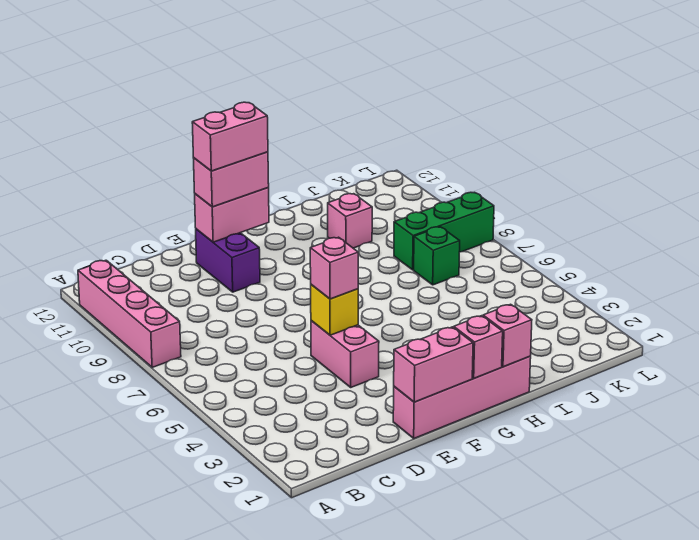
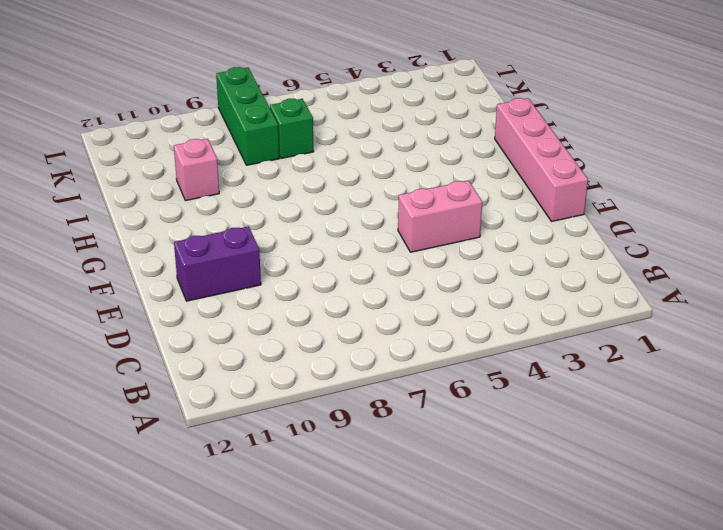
none -> pink brick A8:A11 level 1
none -> pink brick E1:F1 level 2
none -> yellow brick E5 level 2

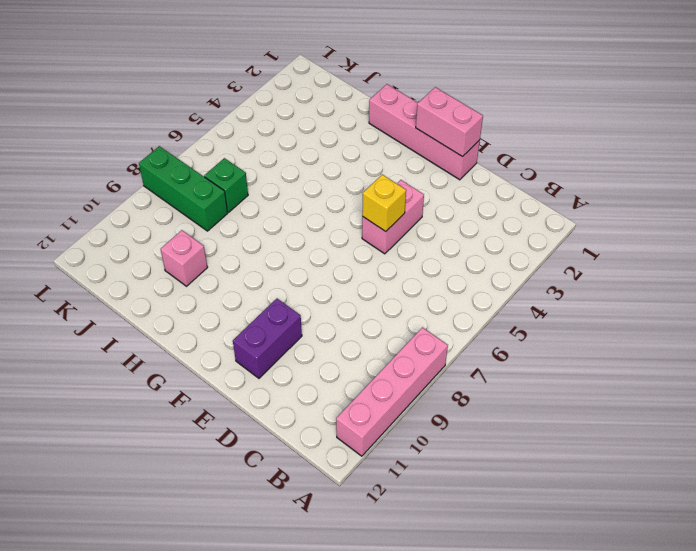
none -> pink brick E11:F11 level 2
none -> pink brick G1 level 2
none -> pink brick H1 level 2

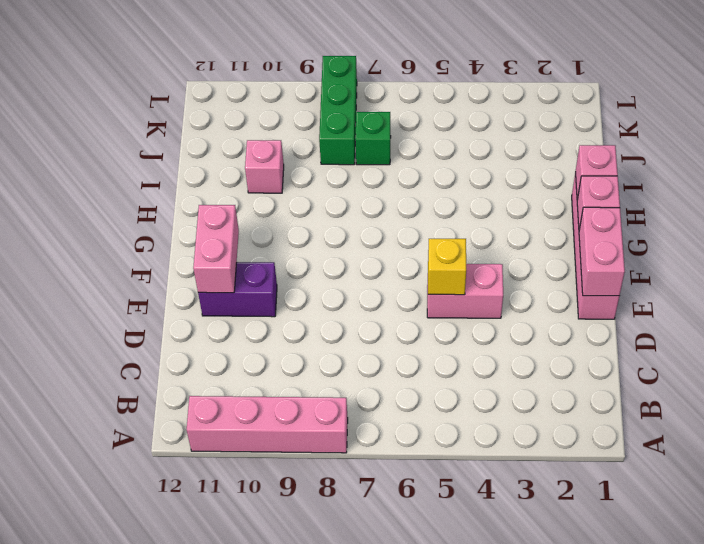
none -> pink brick E5 level 3
none -> pink brick E11:F11 level 3
none -> pink brick E11:F11 level 4

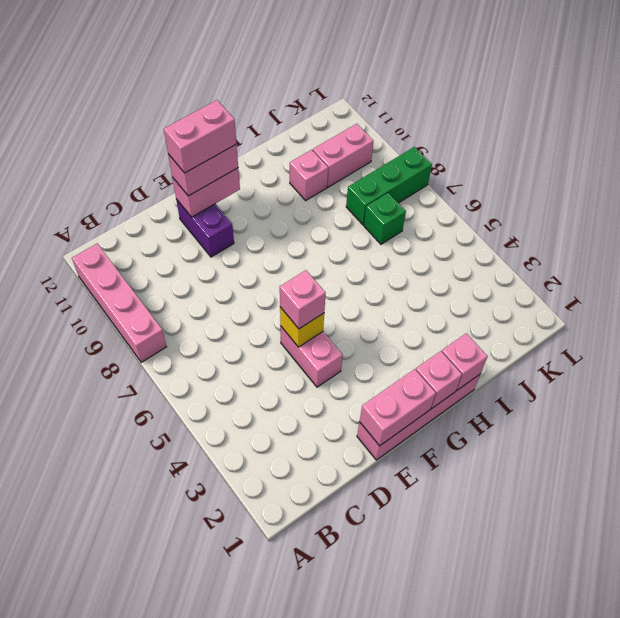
pink brick J10:K10 level 1 -> none

